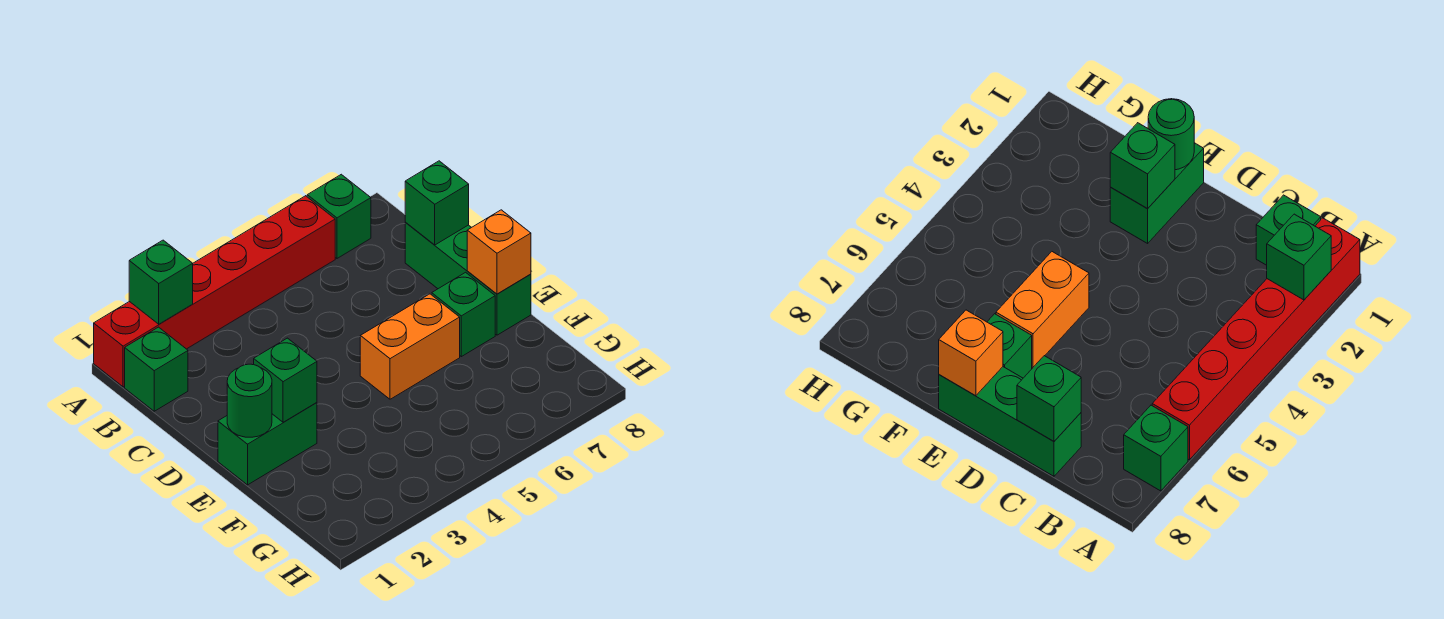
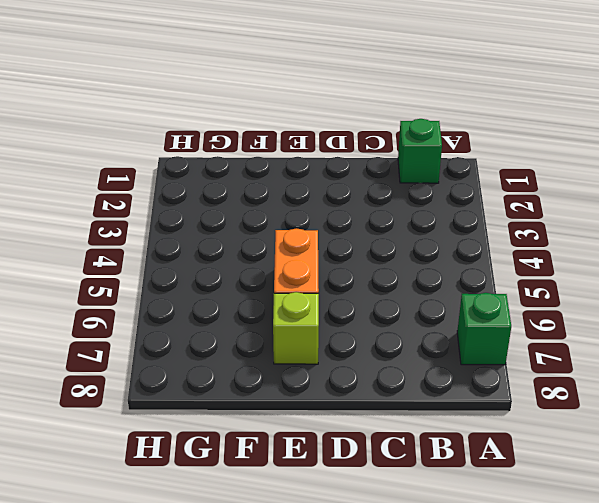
lime brick E7 level 1 -> green brick E7 level 1
none -> red brick A1:A6 level 1
none -> green brick C8:E8 level 1
none -> green brick E1:E2 level 1

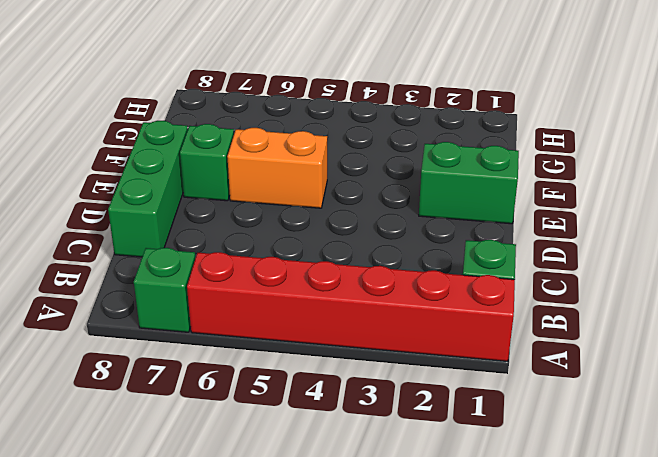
none -> green brick A2 level 2
none -> green brick C8 level 2
none -> green round brick E1 level 2

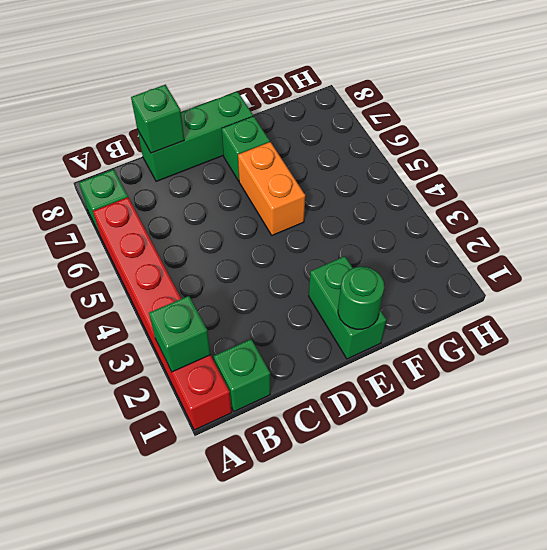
none -> green brick E2 level 2
none -> orange brick E8 level 2

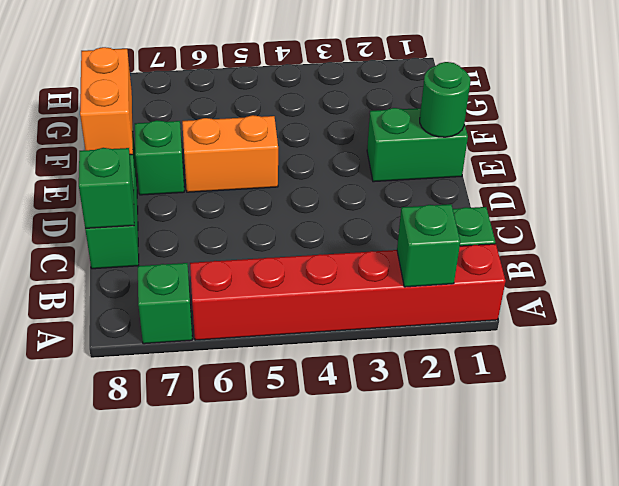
orange brick E8:F8 level 2 -> orange brick E8 level 2
none -> green brick E2 level 2

